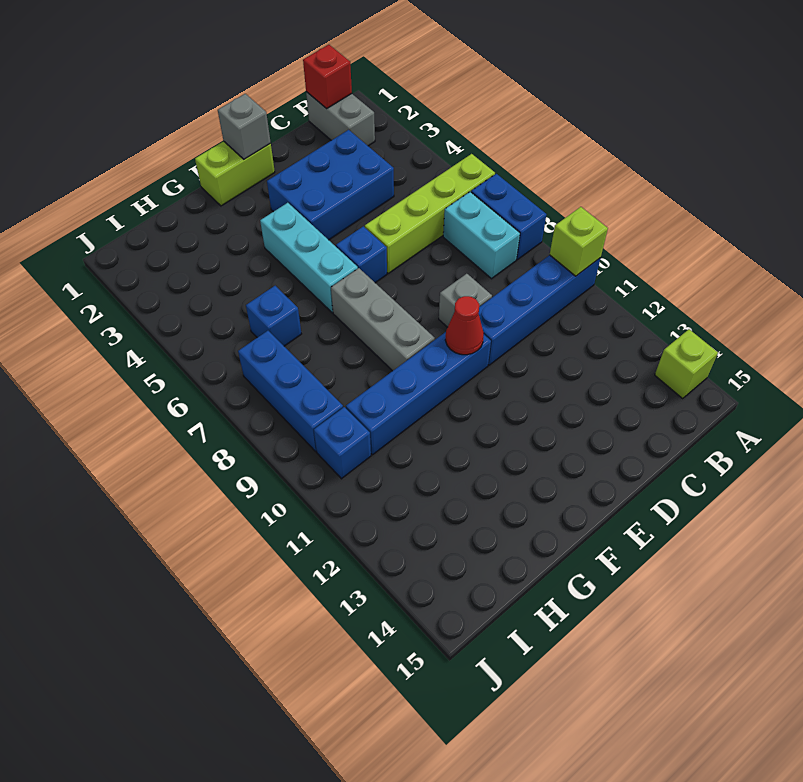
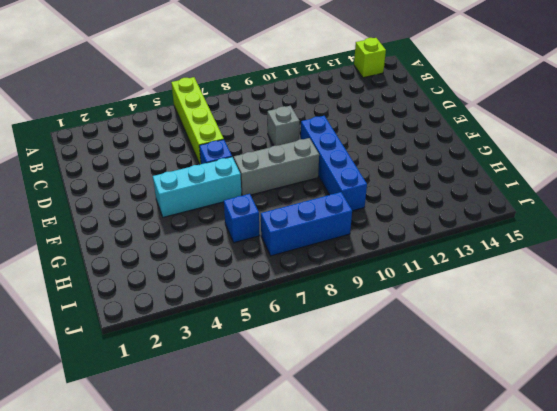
none -> blue brick A7:A8 level 1
none -> blue brick A10:D10 level 1
none -> grey brick B1:B2 level 1

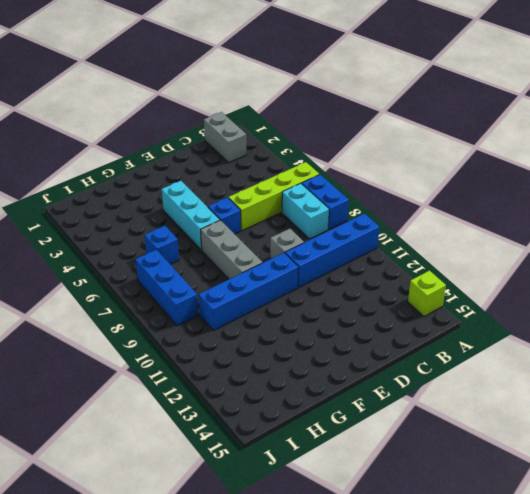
none -> blue brick C3:E4 level 1
none -> lime brick E1:F1 level 1
none -> blue brick I10 level 1

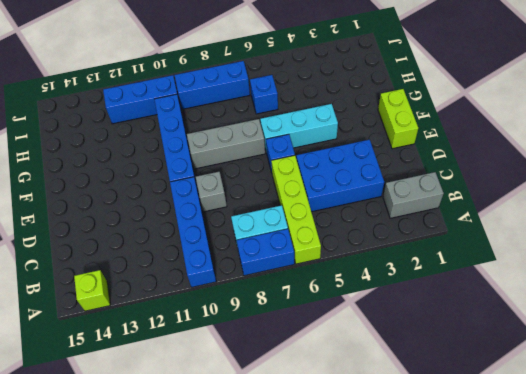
blue brick C3:D5 level 1 -> blue brick C3:E4 level 1
blue brick I10:I12 level 1 -> blue brick I10 level 1
none -> lime brick A10 level 2
none -> red brick B1 level 2
none -> grey brick E1 level 2

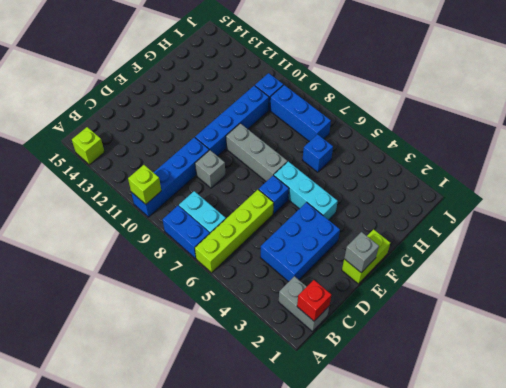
none -> red cone E10 level 2

